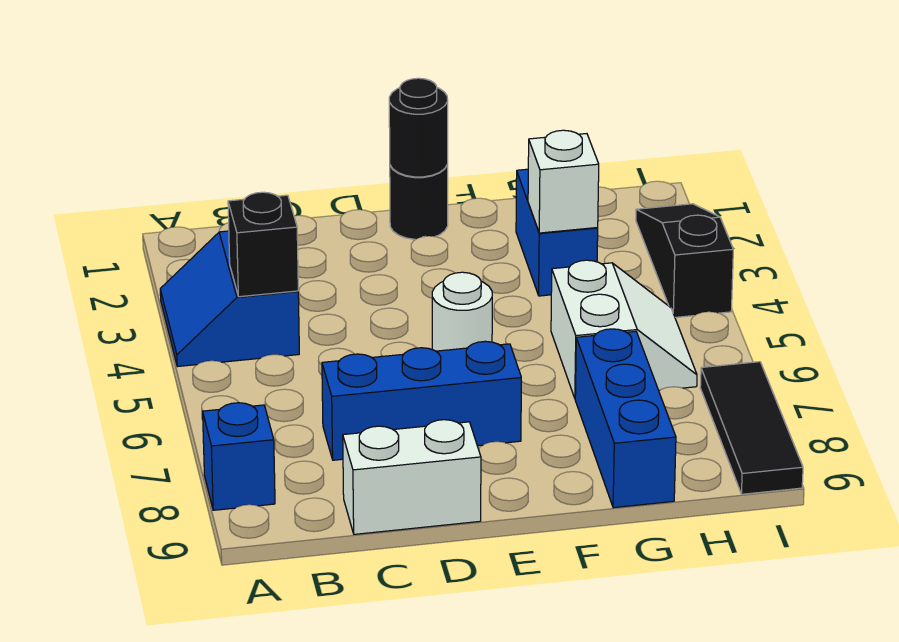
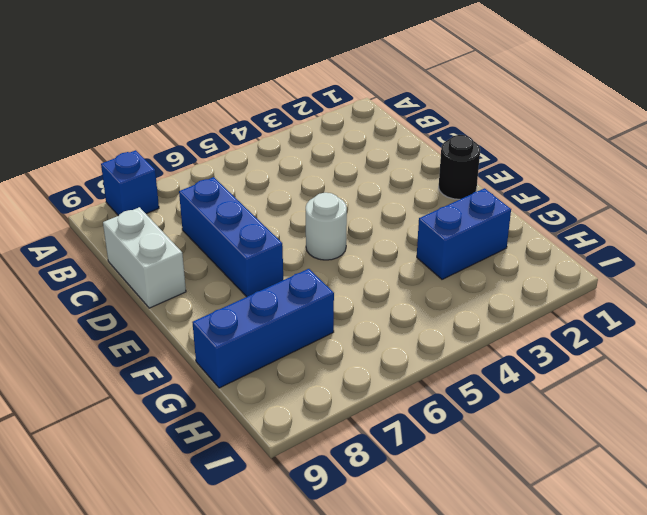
none -> blue slope A3:B4 level 1 top B
none -> white slope G5:H6 level 1 top G
none -> black slope I2:I4 level 1 top 4

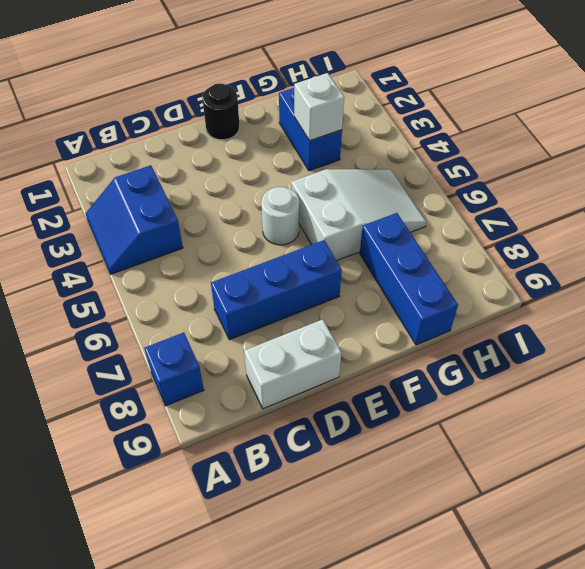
white slope F5:H6 level 1 top F -> white slope G5:H6 level 1 top G
none -> black slope I2:I4 level 1 top 4
none -> black tile I7:I9 level 1
none -> black brick B4 level 2

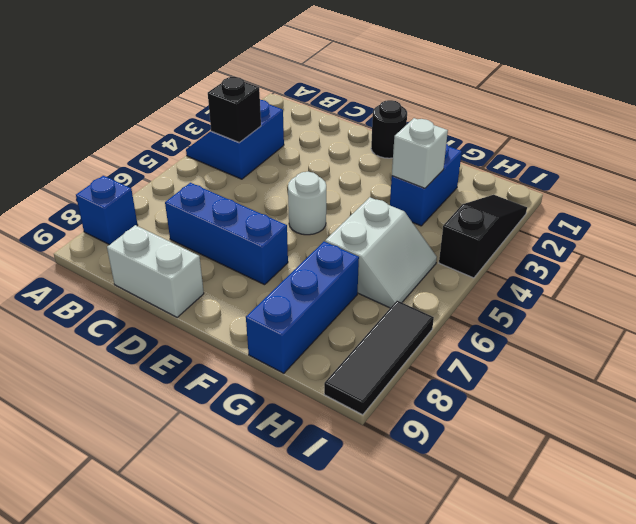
none -> black round brick E1 level 2

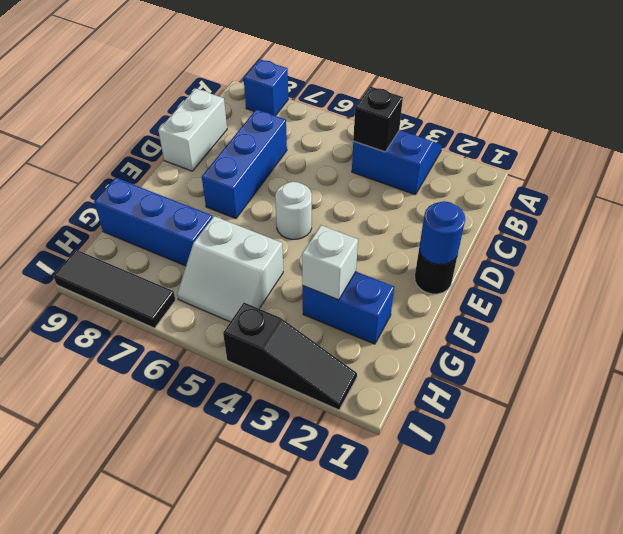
blue round brick E1 level 2 -> black round brick E1 level 2

